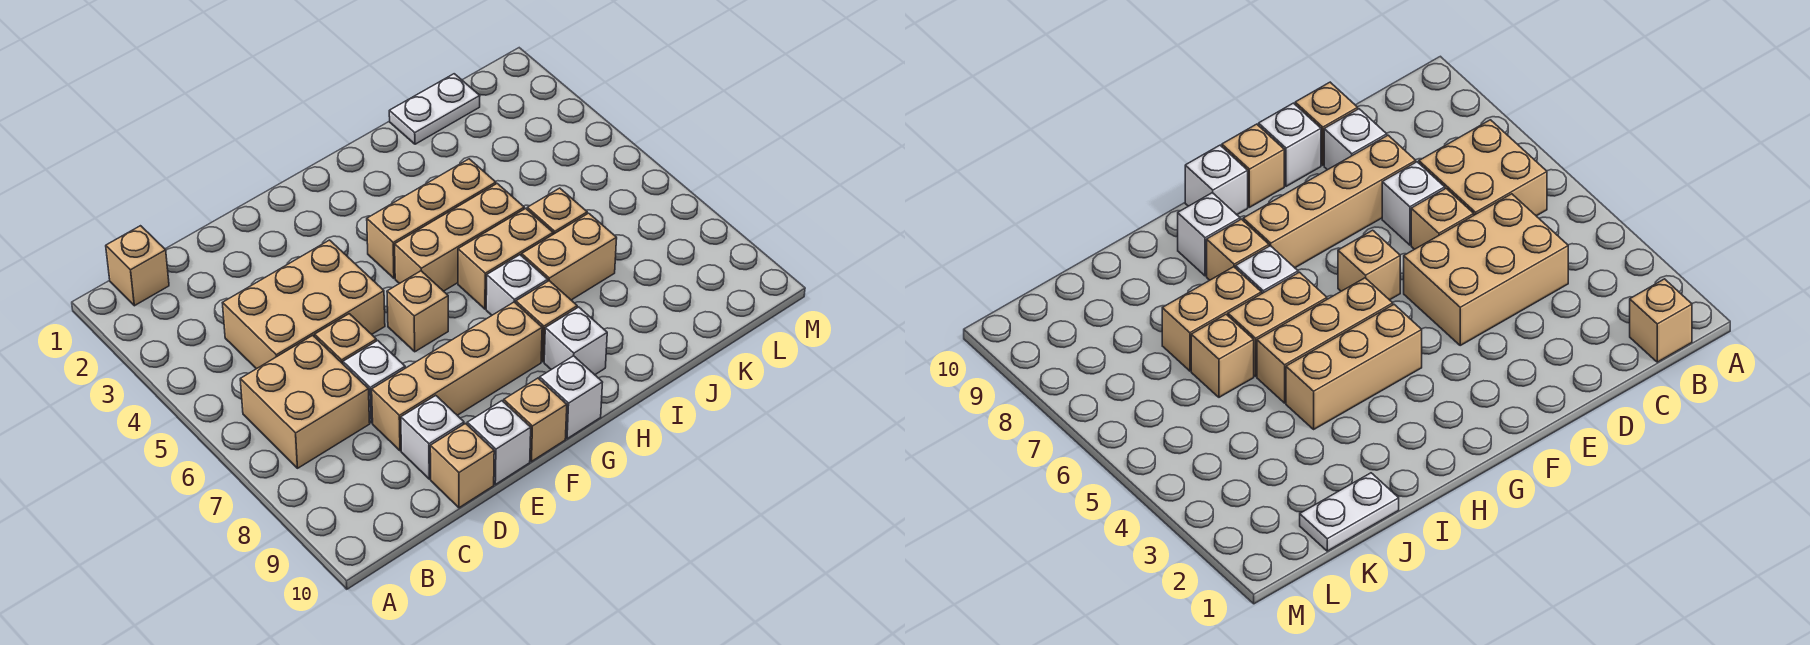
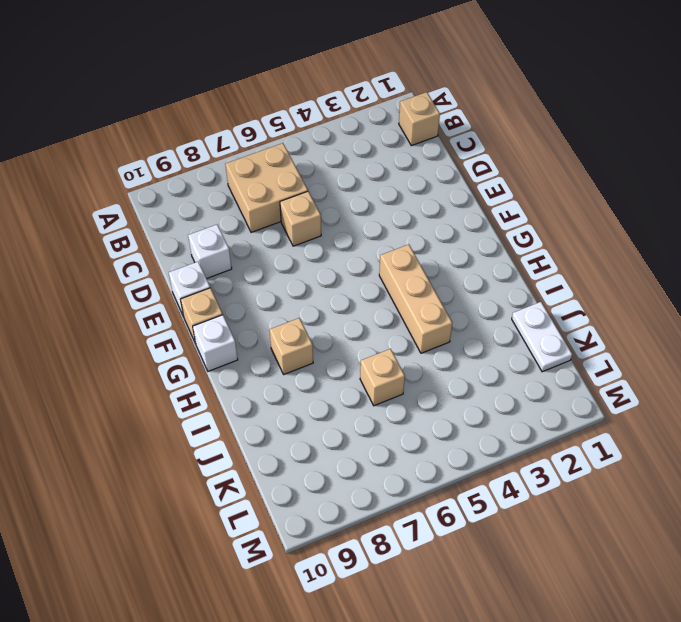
none -> tan brick C4:E5 level 1
none -> white brick D7 level 1
none -> tan brick D8:G8 level 1

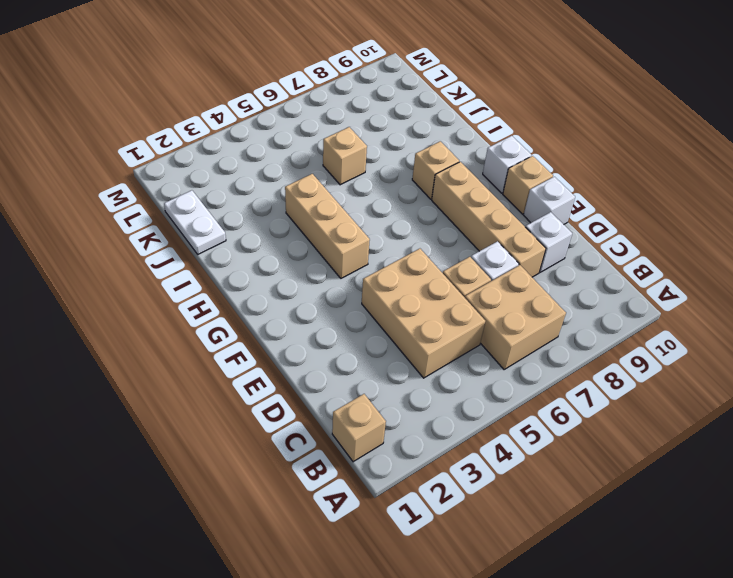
none -> tan brick D10 level 1
none -> tan brick F6 level 1
none -> tan brick G5:I5 level 1

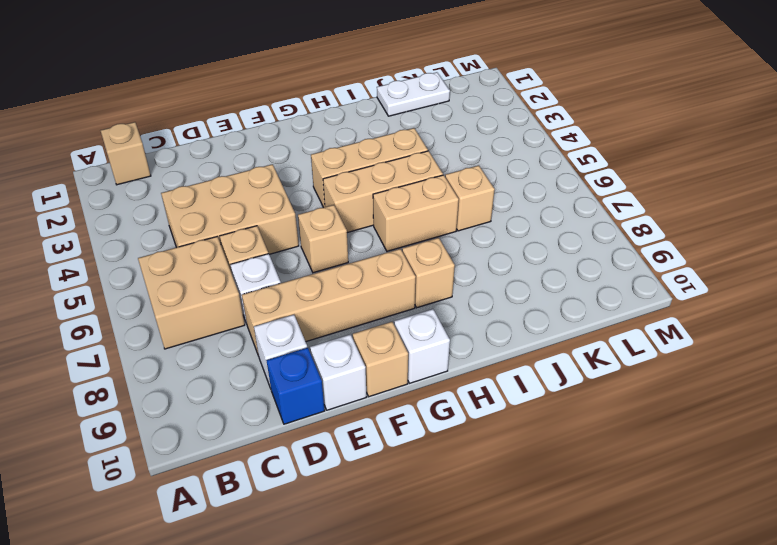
blue brick D10 level 1 -> tan brick D10 level 1
none -> white brick H7 level 1
none -> white brick H9 level 1
none -> tan brick I7:J7 level 1

